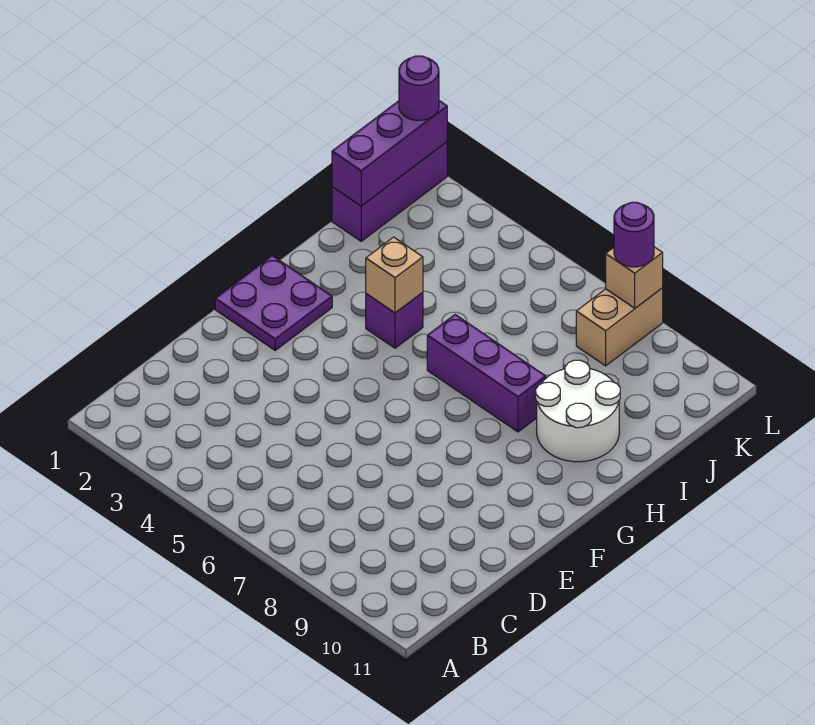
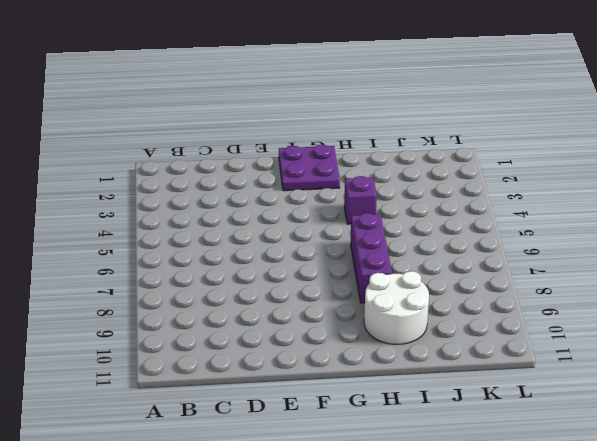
none -> purple brick J1:L1 level 1
none -> tan brick K8:L8 level 1

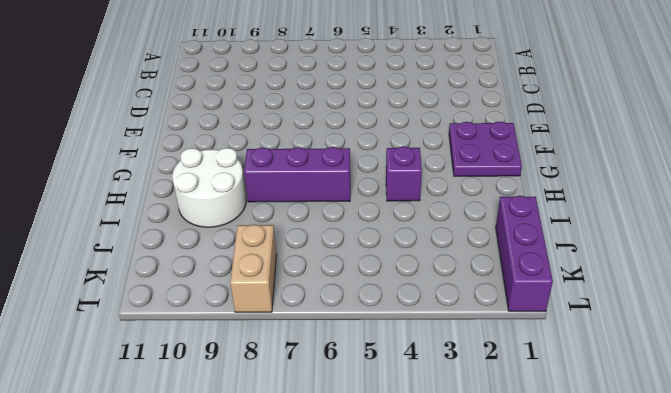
none -> tan brick H4 level 2
none -> purple brick J1:L1 level 2

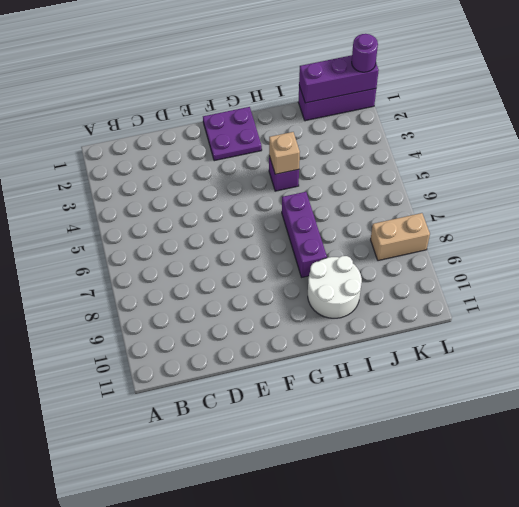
none -> tan brick L8 level 2
none -> purple round brick L8 level 3

